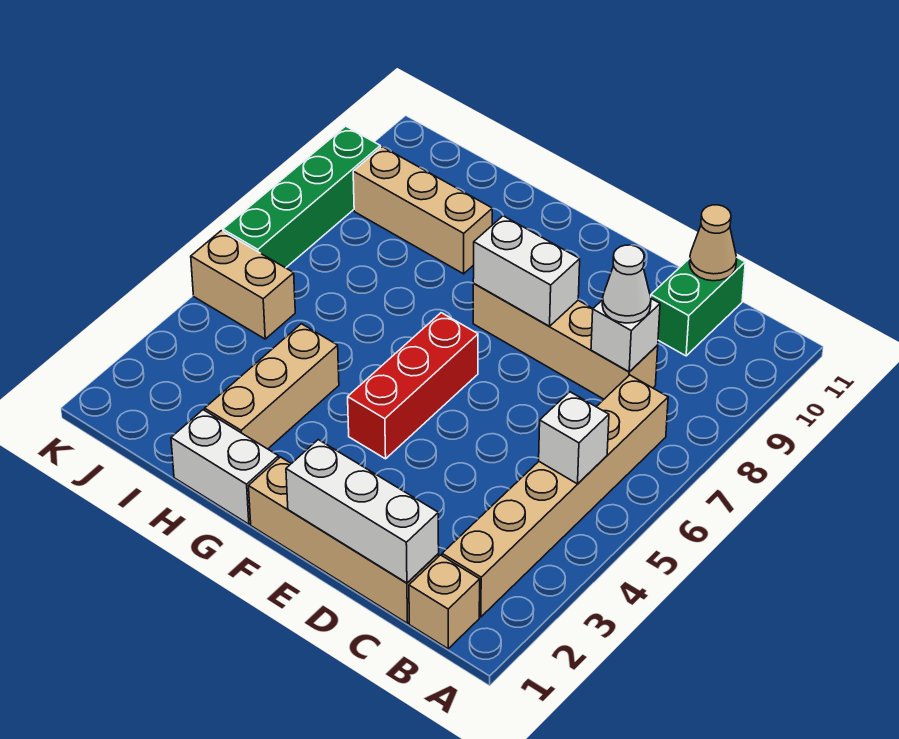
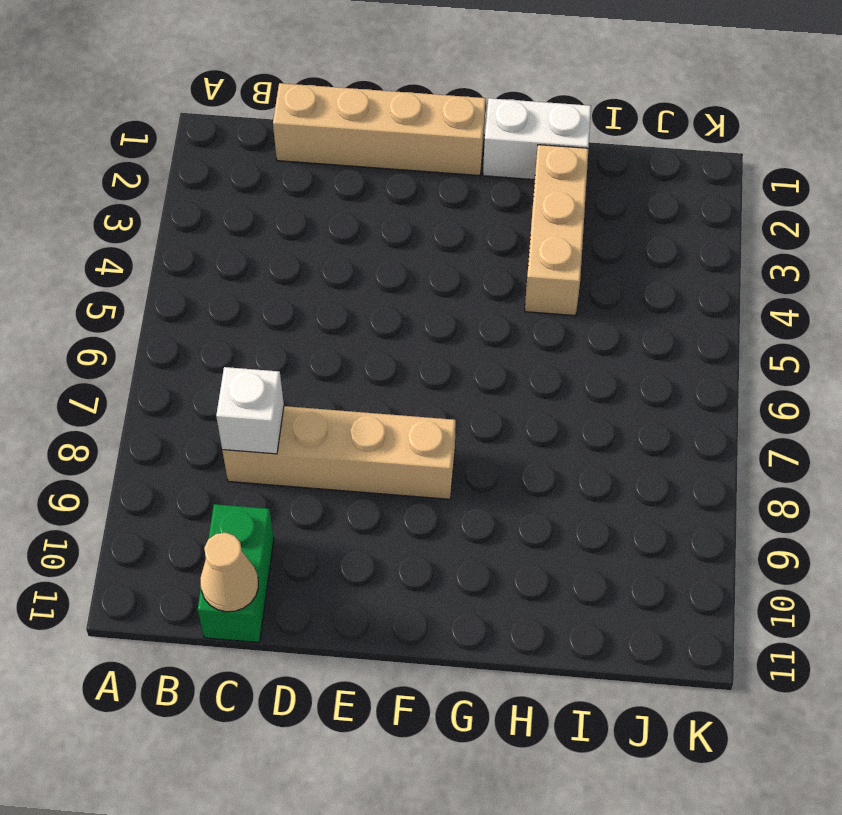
none -> tan brick B1 level 1
none -> tan brick B2:B7 level 1
none -> red brick F4:F6 level 1

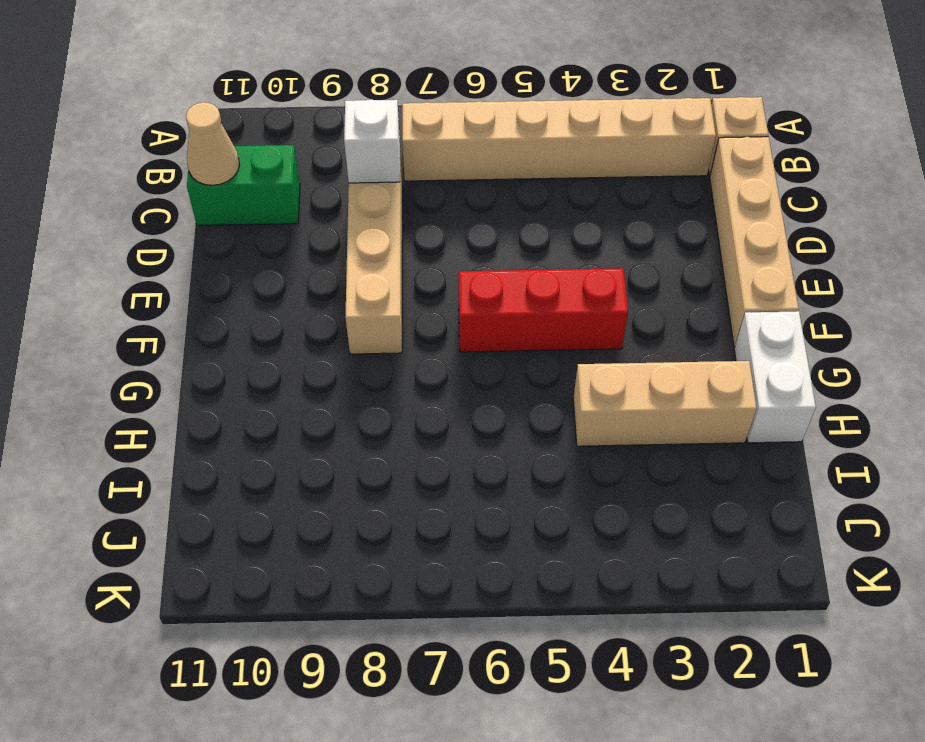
none -> tan brick H9:J9 level 1
none -> tan brick J5:K5 level 1
none -> green brick K6:K9 level 1

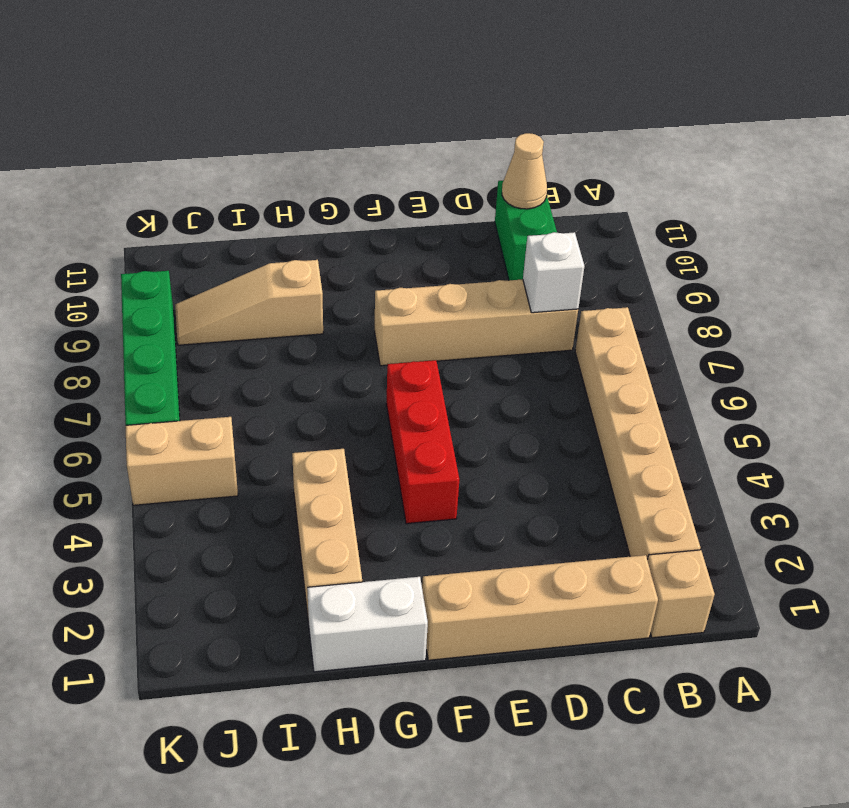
tan slope H9:J9 level 1 top H -> tan brick H9:J9 level 1
none -> white brick B5 level 2
none -> white brick C1:E1 level 2
none -> white brick E8:F8 level 2

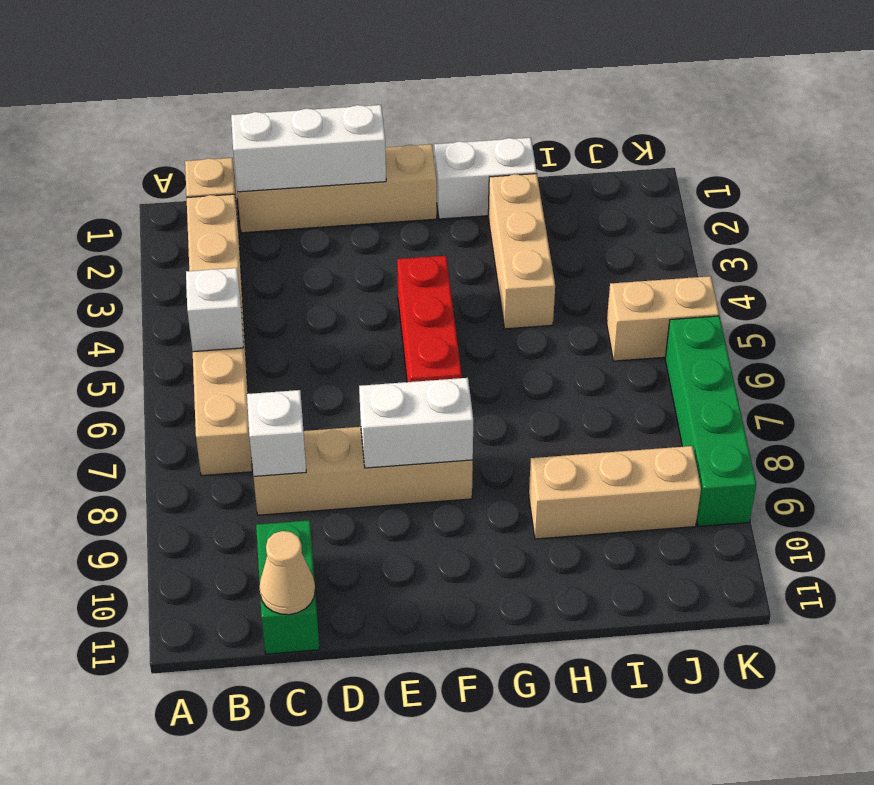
none -> white cone C8 level 3

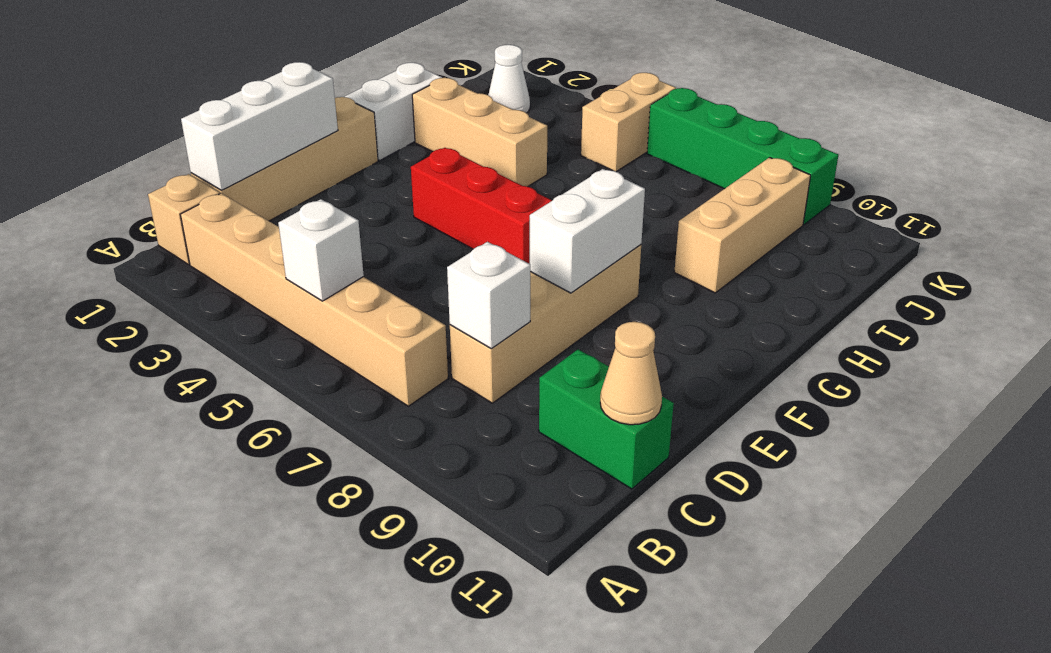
white cone J2 level 1 -> white cone C8 level 3

